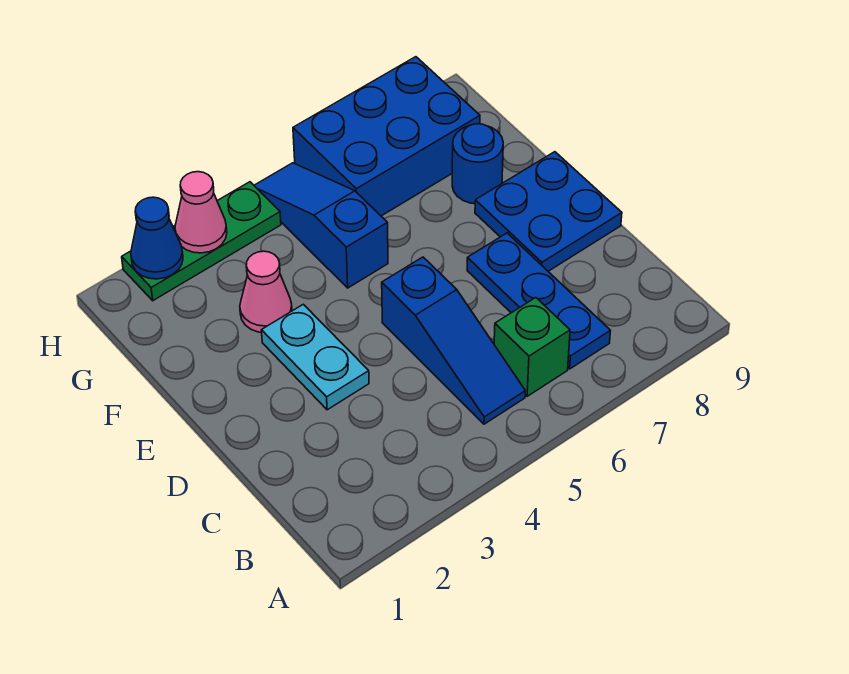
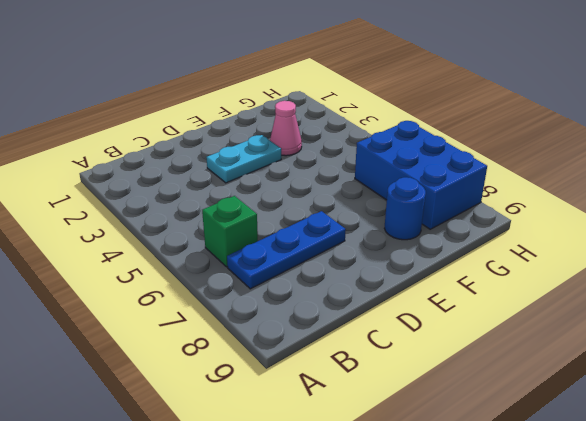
none -> blue slope B5:D5 level 1 top D
none -> blue plate D8:E9 level 1
none -> blue slope F5:H5 level 1 top F

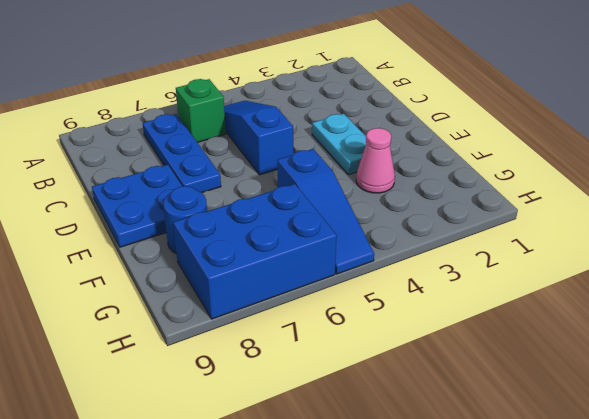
none -> green plate H2:H4 level 1
none -> blue cone H2 level 2
none -> pink cone H3 level 2

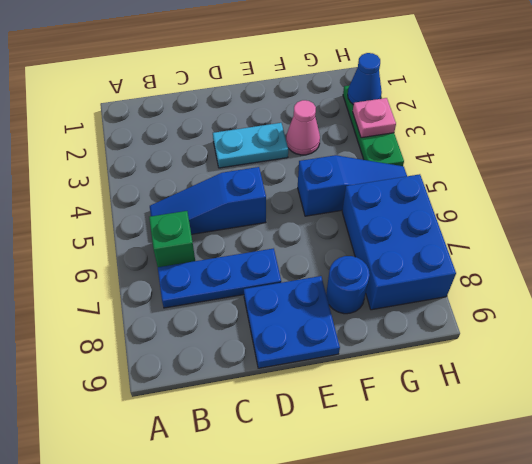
pink plate H3 level 2 -> pink cone H3 level 2

